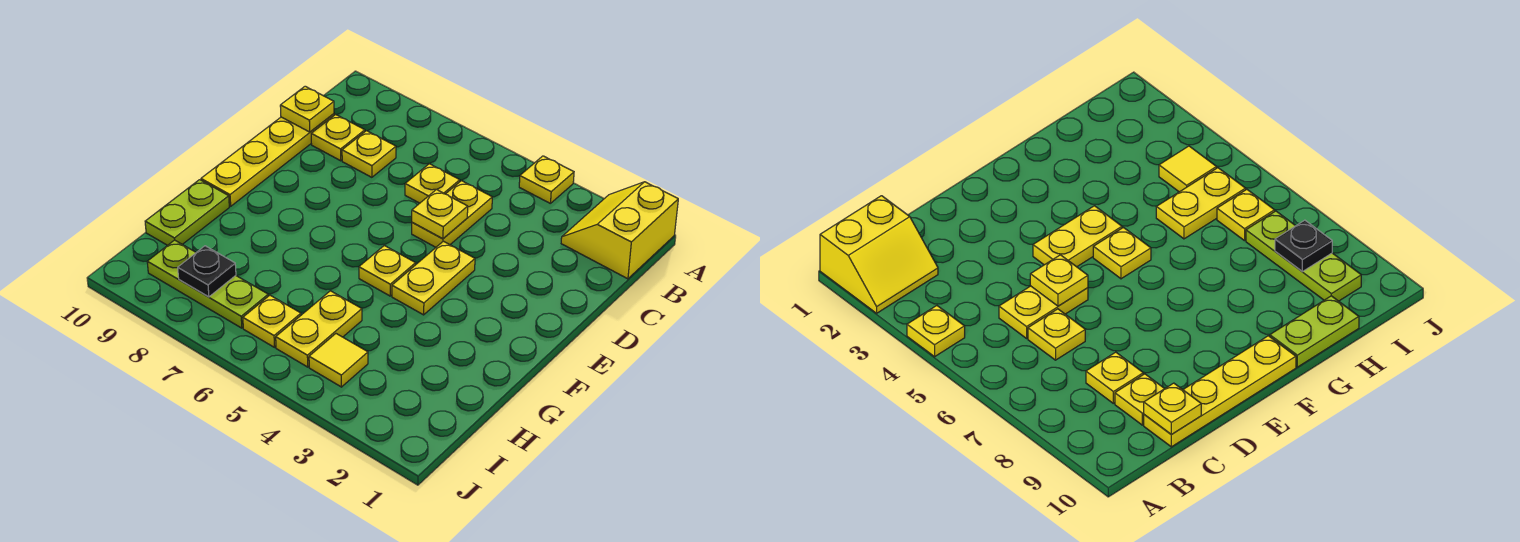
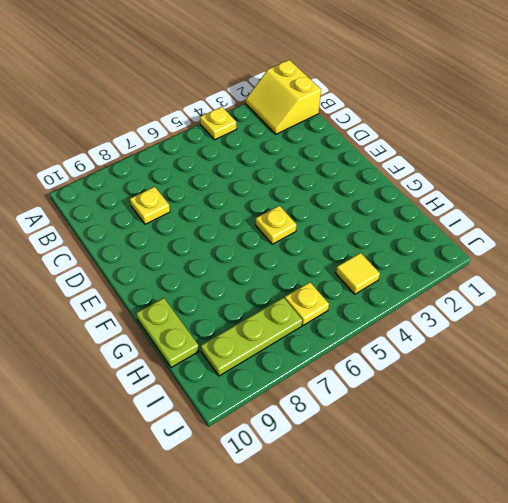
none -> yellow plate C5:D5 level 1
none -> yellow plate C6 level 1
none -> yellow plate C9 level 1

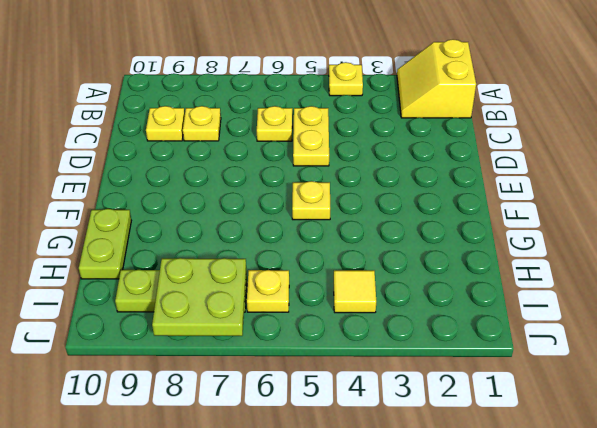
lime plate I7:J8 level 2 -> black plate I8 level 2
none -> yellow plate C10:F10 level 1
none -> yellow plate E4:F4 level 1
none -> yellow plate H5:I5 level 1

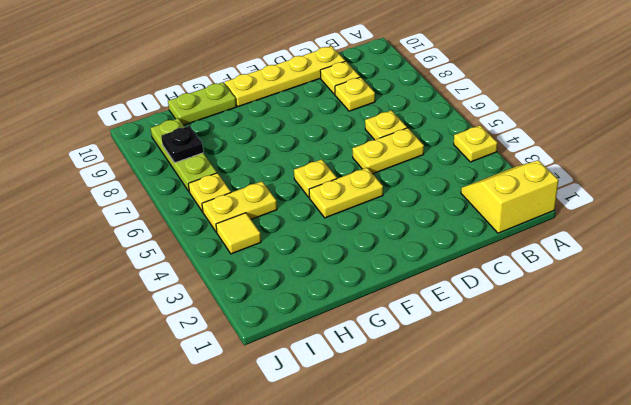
none -> yellow plate C10 level 2
none -> yellow plate D5 level 2

